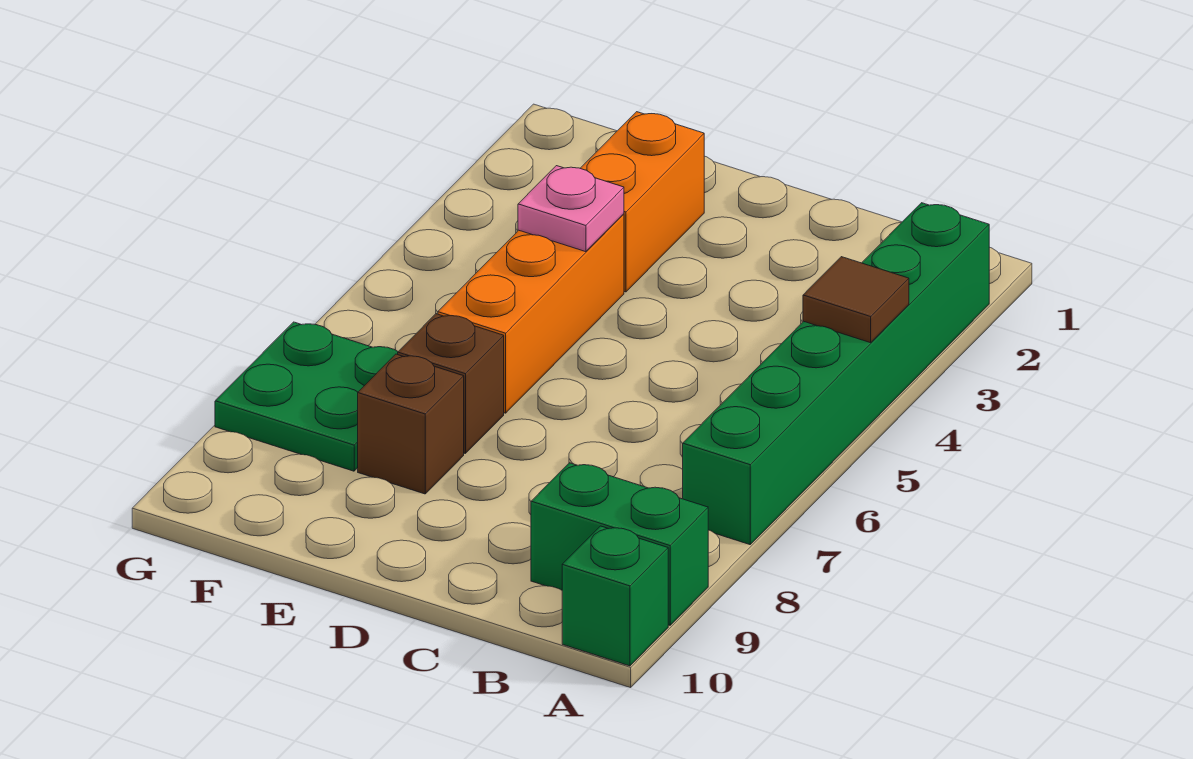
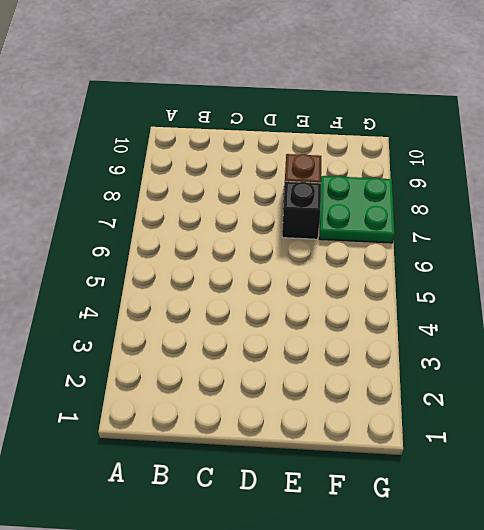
black brick E7 level 1 -> brown brick E7 level 1
none -> green brick A2:A7 level 1
none -> green brick A9:B9 level 1

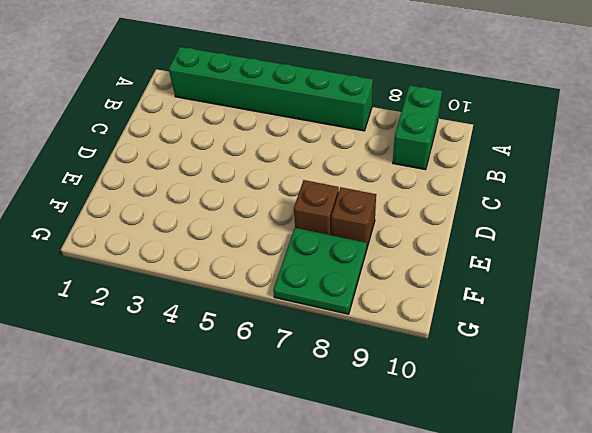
none -> green brick A10 level 1
none -> orange brick E2:E3 level 1

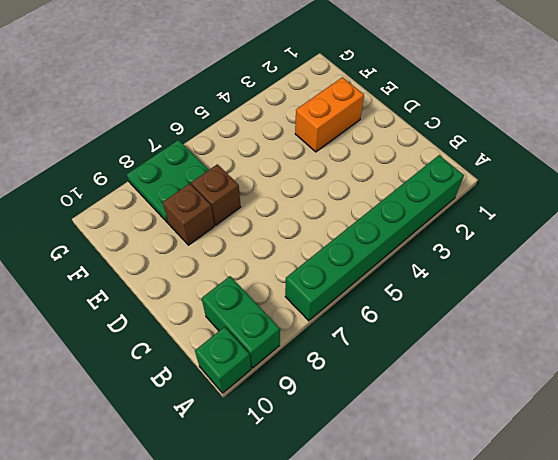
none -> orange brick E4:E6 level 1
none -> brown tile A4 level 2

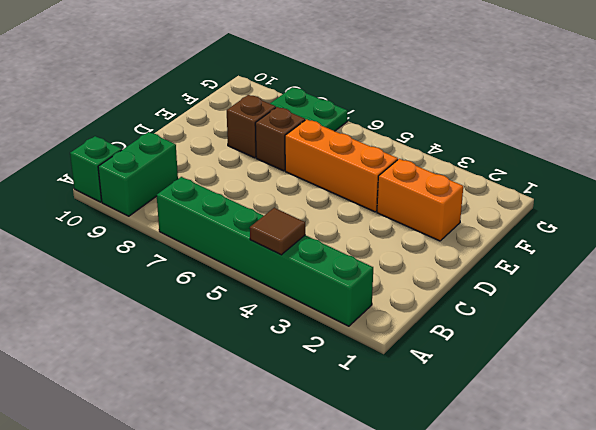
none -> pink plate E4 level 2

